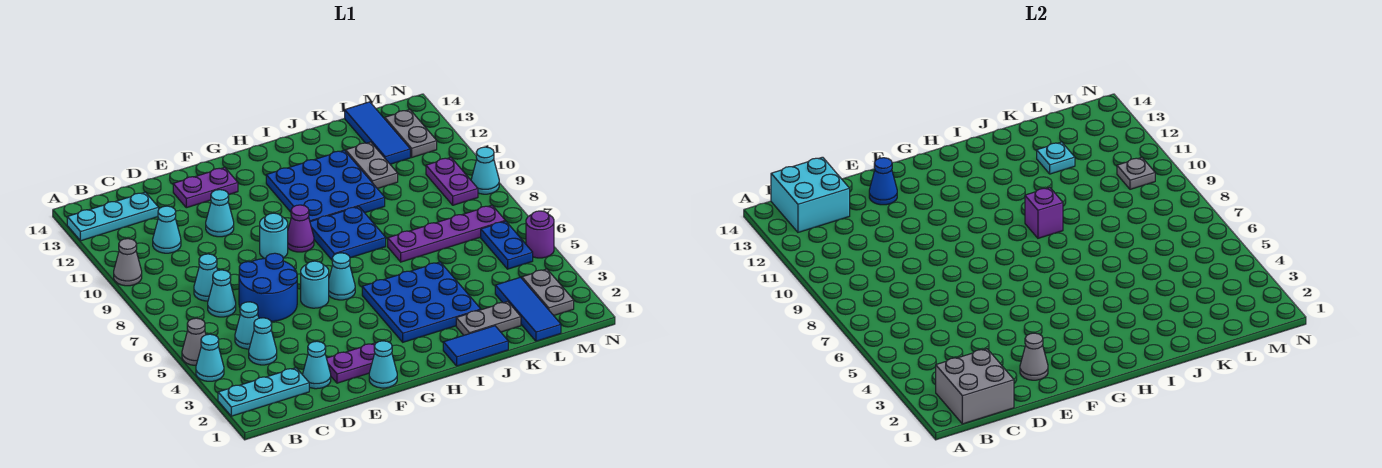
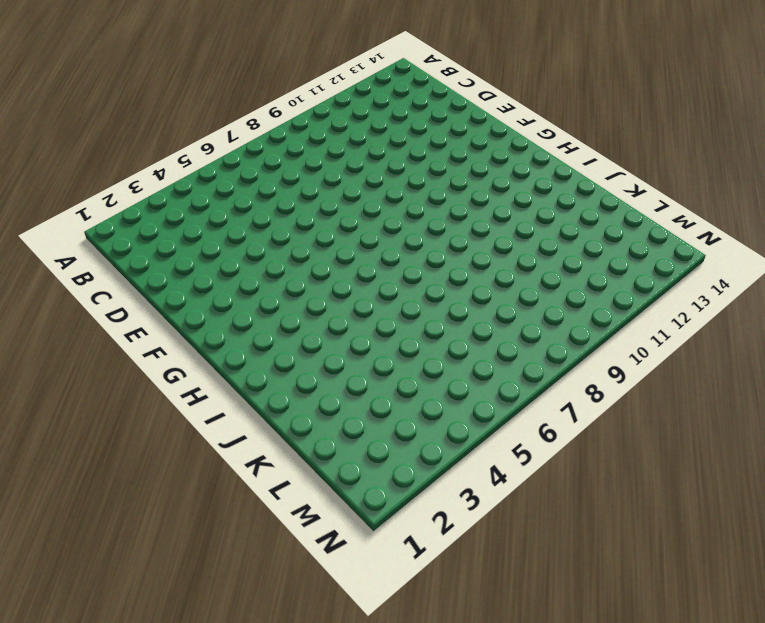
none -> cyan plate A2:C2 level 1
none -> cyan cone A4 level 1
none -> grey cone A5 level 1
none -> grey cone A10 level 1

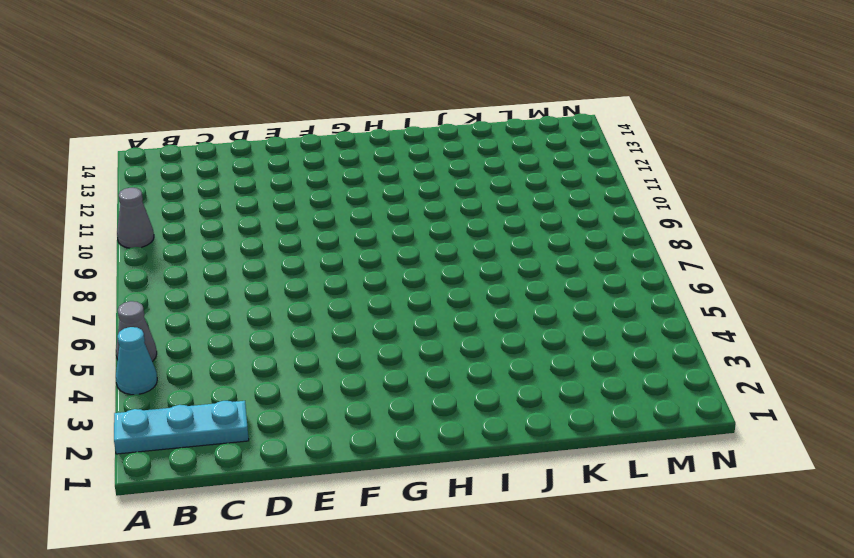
none -> cyan plate A13:C13 level 1
none -> cyan cone C4 level 1
none -> cyan cone C5 level 1
none -> cyan cone C7 level 1

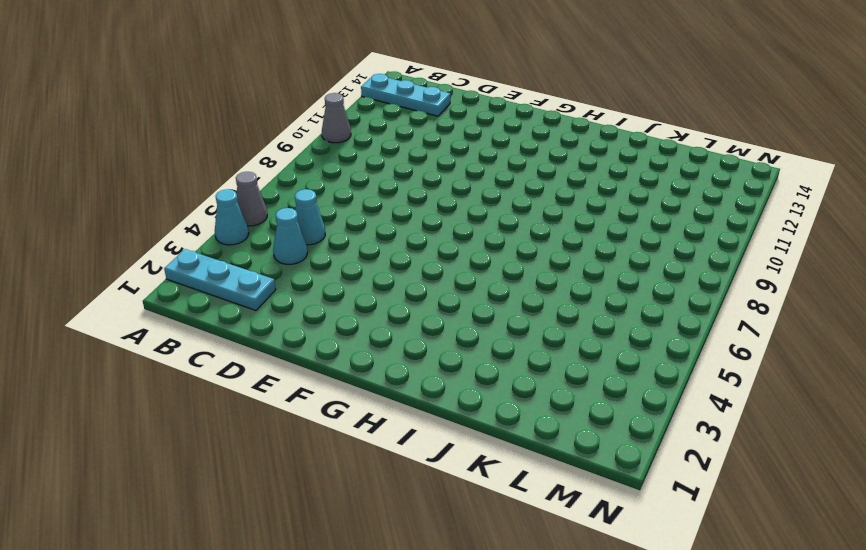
none -> cyan cone C7 level 1
none -> cyan cone C8 level 1
none -> cyan cone C11 level 1
none -> cyan cone D2 level 1

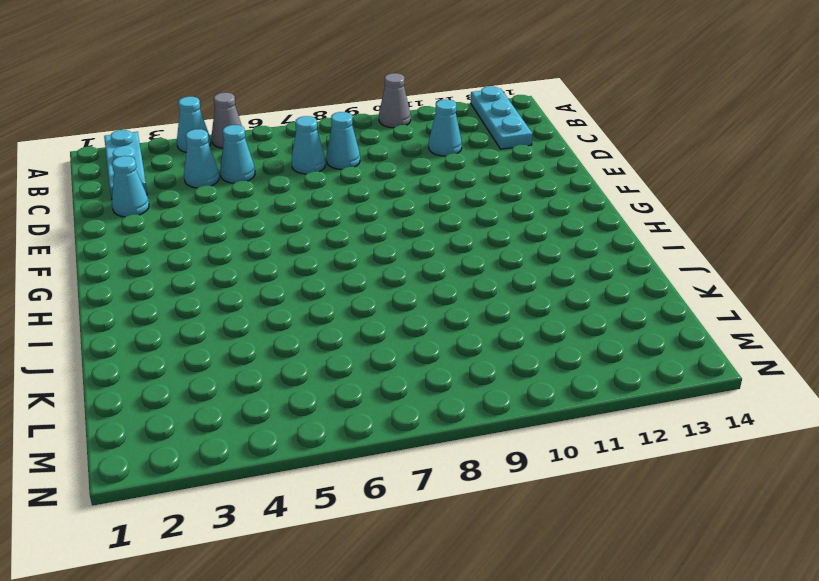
none -> blue round brick D6:E7 level 1
none -> purple plate E2:F2 level 1
none -> cyan cone E11 level 1
none -> purple plate E13:F13 level 1

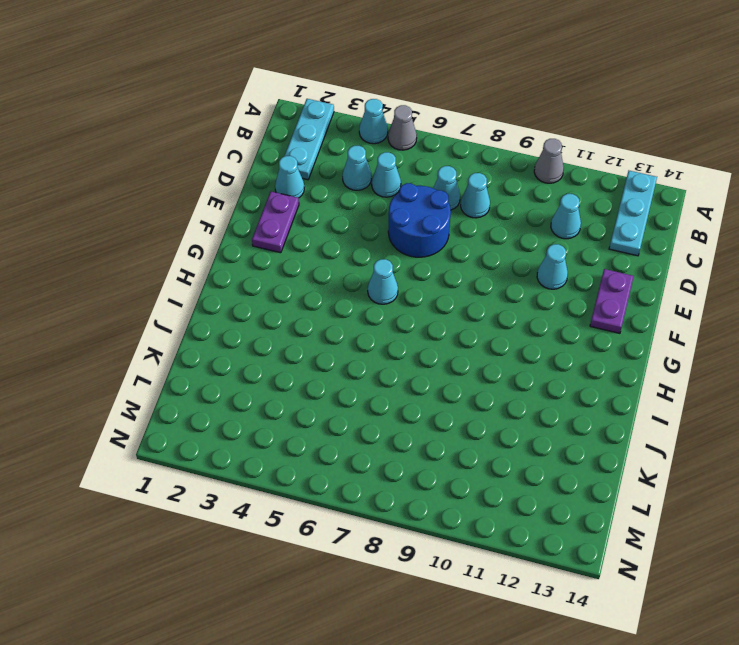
none -> cyan cone F1 level 1
none -> cyan round brick F6 level 1
none -> cyan round brick F9 level 1
none -> purple cone G9 level 1

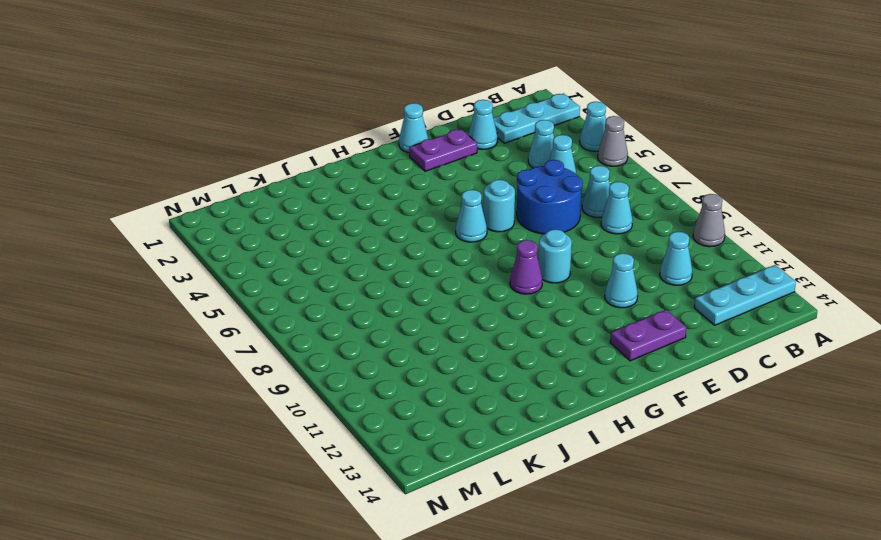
none -> blue plate H3:J5 level 1
none -> blue plate H8:I9 level 1
none -> blue plate H10:J12 level 1
none -> blue tile I1:J1 level 1

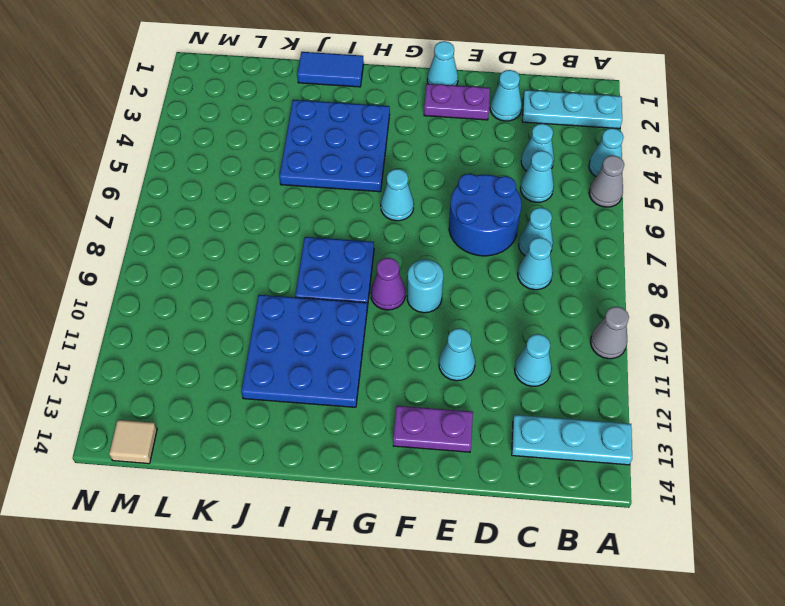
tan tile M14 level 1 -> none
none -> cyan round brick F6 level 1
none -> grey plate J2:K2 level 1
none -> purple plate J7:M7 level 1
none -> grey plate K11:K12 level 1

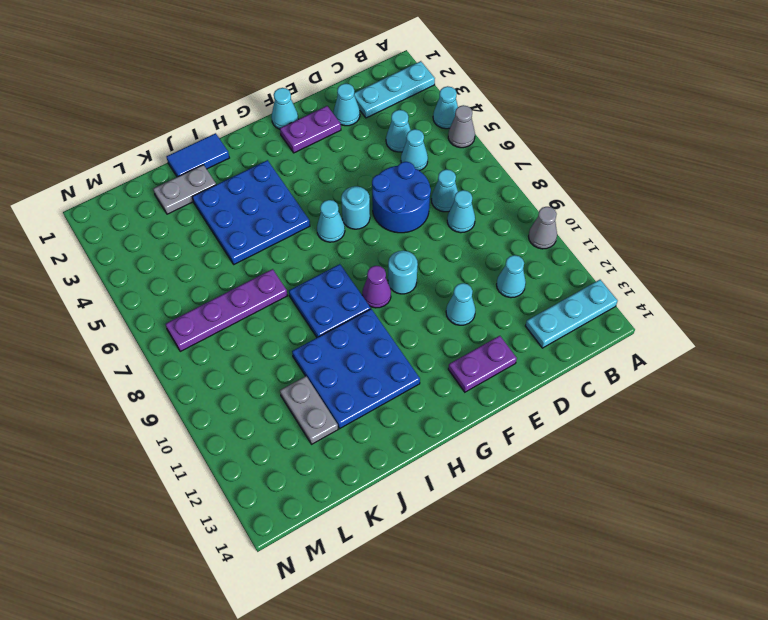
none -> blue tile L1:L3 level 1
none -> blue tile L12:L14 level 1
none -> grey plate M2:M3 level 1
none -> blue plate M5:M6 level 1

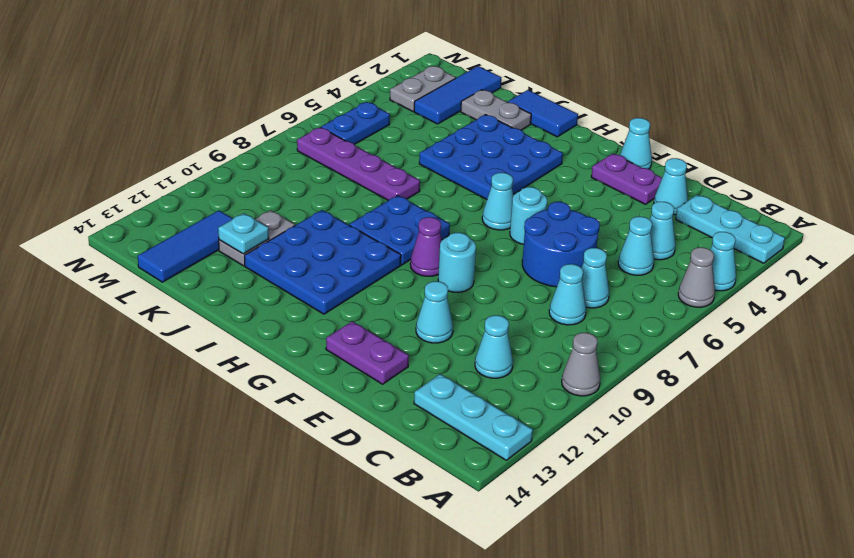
none -> purple plate M9:M10 level 1
none -> grey plate M12:M13 level 1
none -> purple round brick N5 level 1
none -> cyan cone N9 level 1

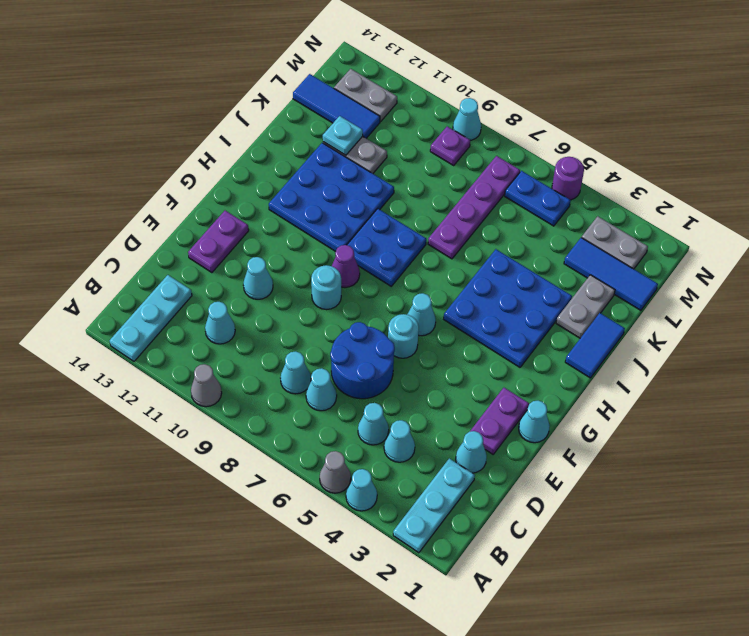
purple plate M9 level 1 -> purple plate M9:M10 level 1
none -> grey brick B1:C2 level 2
none -> cyan brick B13:C14 level 2
none -> grey cone E2 level 2
none -> blue cone E13 level 2

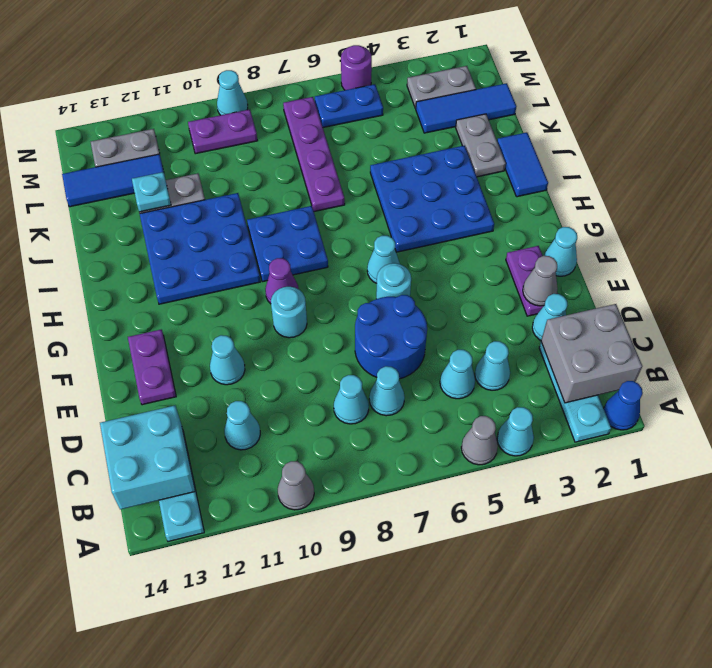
blue cone A1 level 1 -> blue cone E13 level 2
none -> purple brick I9 level 2
none -> grey plate M10 level 2

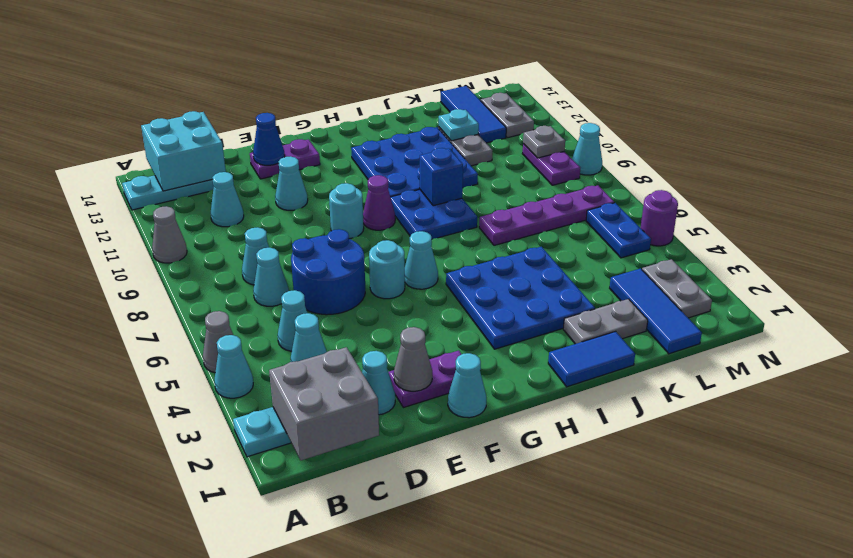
blue brick I9 level 2 -> purple brick I9 level 2

